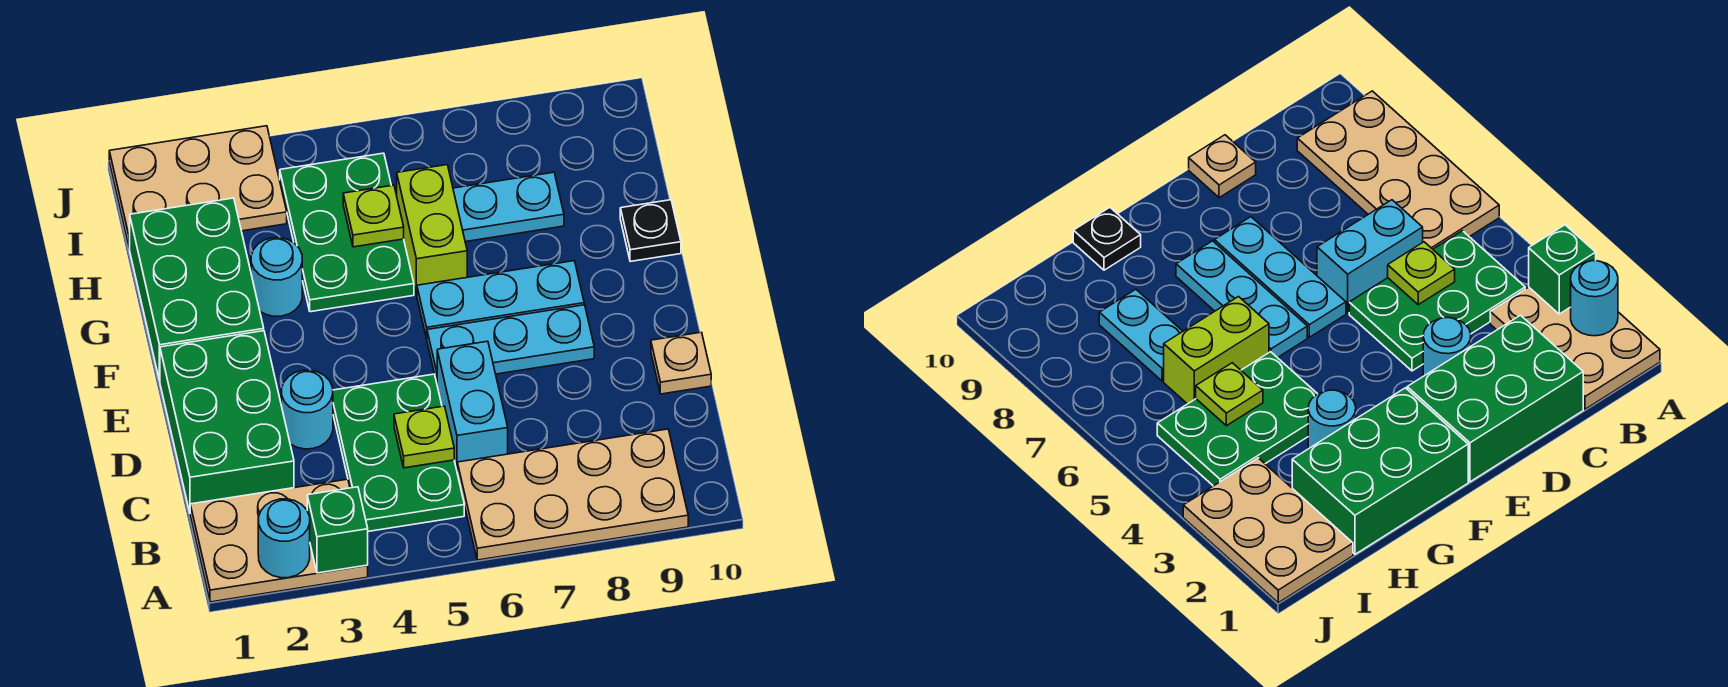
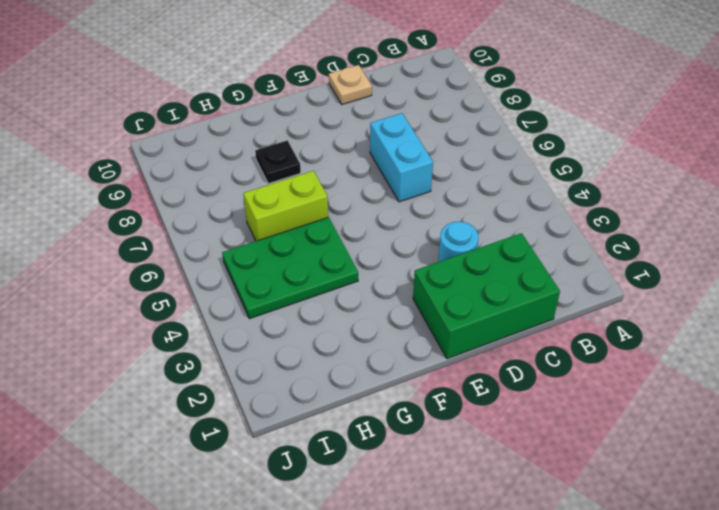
cyan brick D6:D7 level 1 -> cyan brick C6:D6 level 1
black plate G8 level 1 -> black plate G10 level 1
none -> tan plate A1:B3 level 1
none -> tan plate A6:B9 level 1
none -> green plate B4:D5 level 1

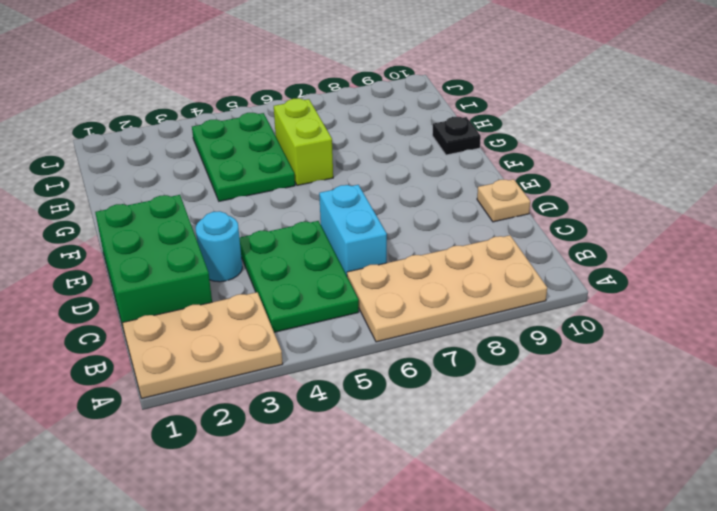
none -> cyan plate E6:E8 level 1
none -> green brick F1:H2 level 1
none -> cyan plate F6:F8 level 1

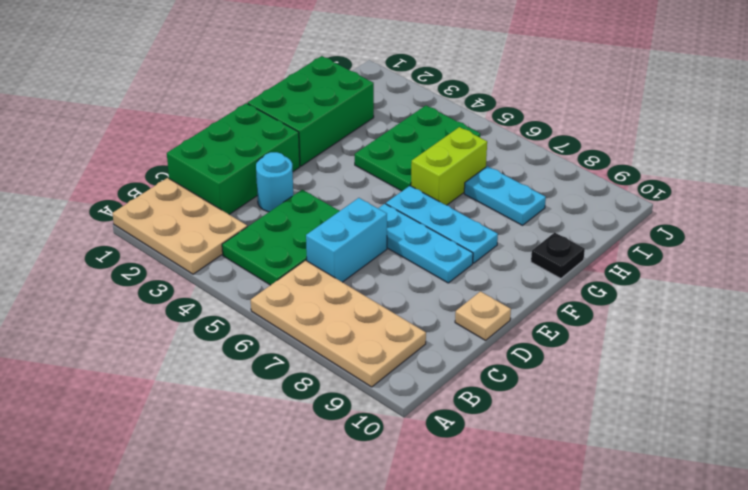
none -> cyan round brick G3 level 1
none -> tan plate I1:J3 level 1
none -> cyan round brick A2 level 2

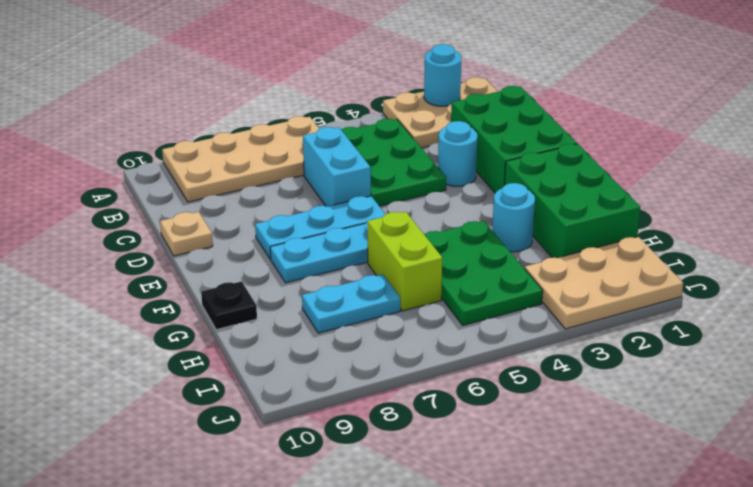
none -> green brick A3 level 2
none -> lime plate C5 level 2
none -> lime plate H5 level 2

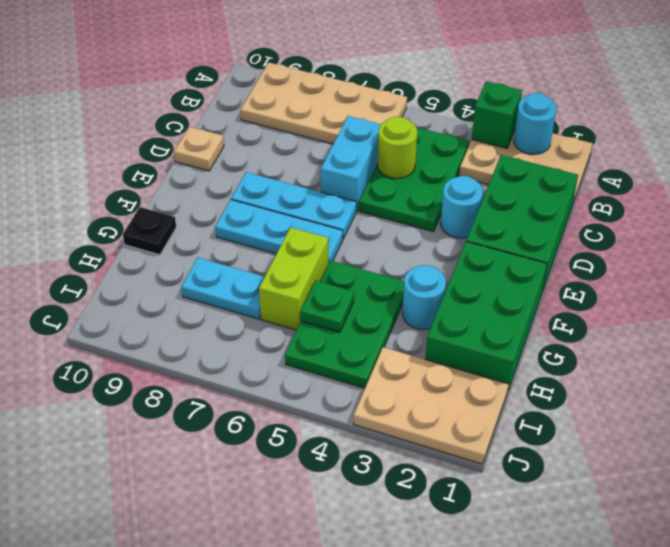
lime round brick C5 level 2 -> lime plate C5 level 2
green plate H5 level 2 -> lime plate H5 level 2

